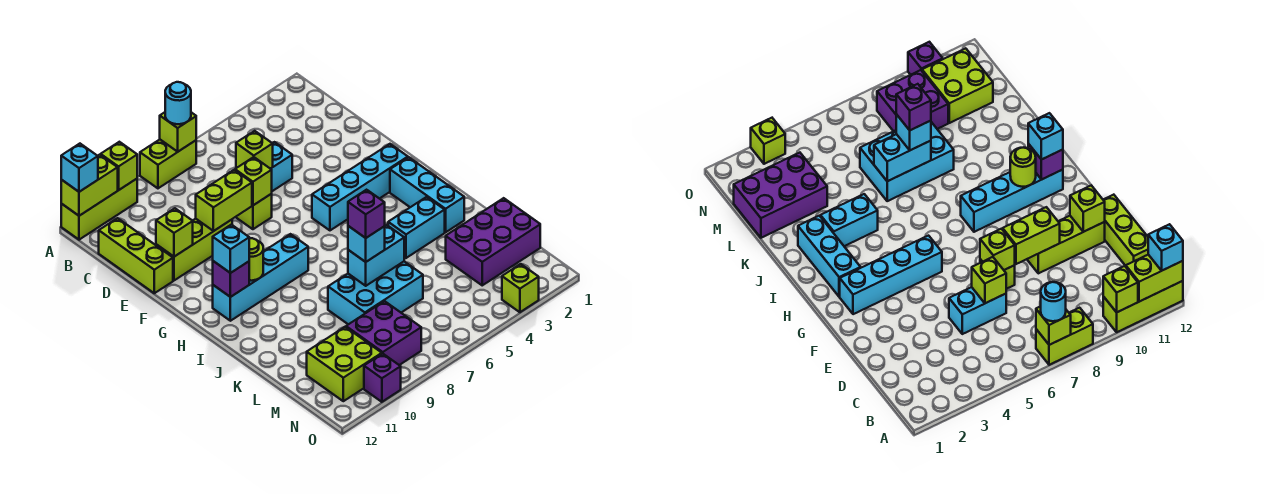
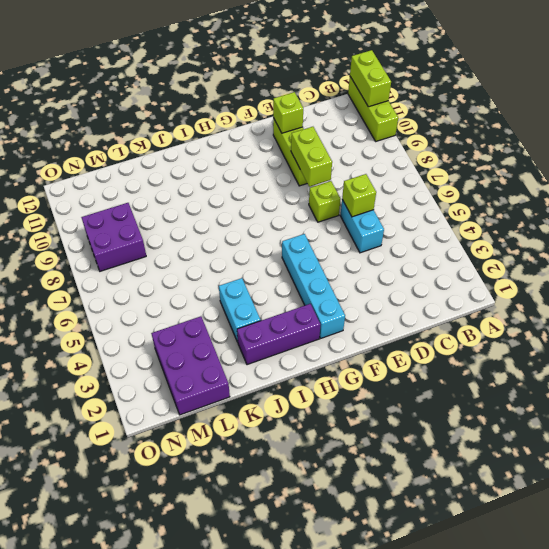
purple brick H2:J2 level 1 -> cyan brick H2:J2 level 1
none -> lime brick A7:A8 level 1
none -> lime brick C12:E12 level 1
none -> cyan brick H8:H11 level 1
none -> cyan brick K6:L8 level 1

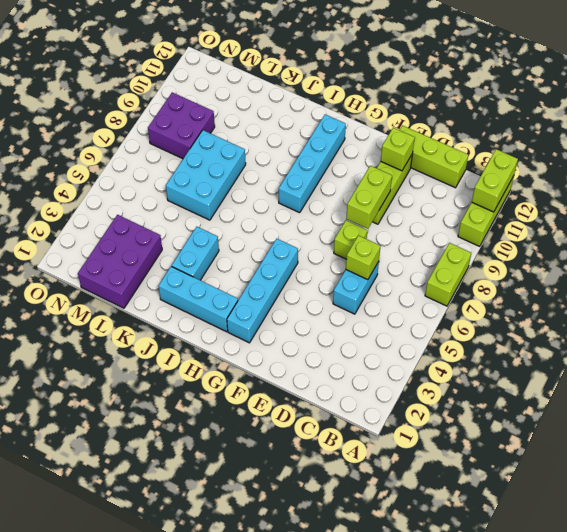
none -> lime brick M10:N11 level 1
none -> lime brick O3 level 1
none -> purple brick O10 level 1
none -> lime brick A7 level 2

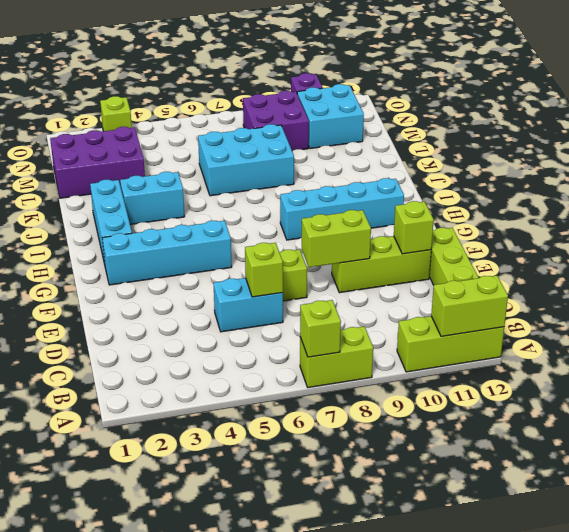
cyan brick M10:N11 level 1 -> lime brick M10:N11 level 1
none -> lime brick A10 level 2
none -> lime brick E7 level 2
none -> lime round brick H10 level 2
none -> purple brick H11 level 2

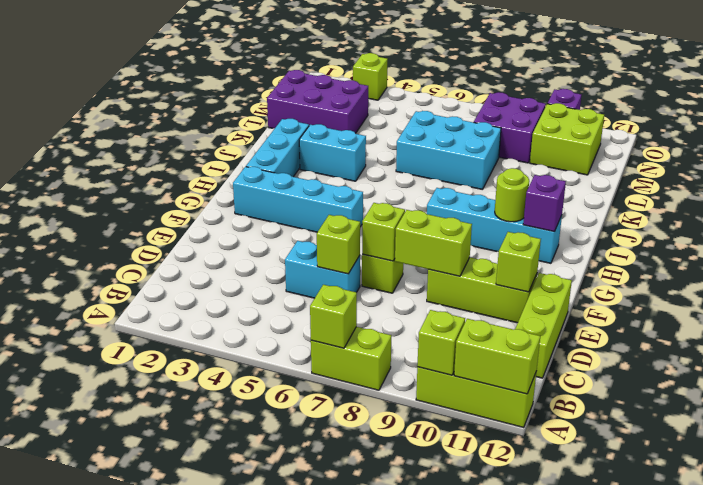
none -> cyan brick K6:K7 level 2
none -> cyan round brick A7 level 3
none -> cyan brick A12 level 3
none -> cyan brick H11 level 3

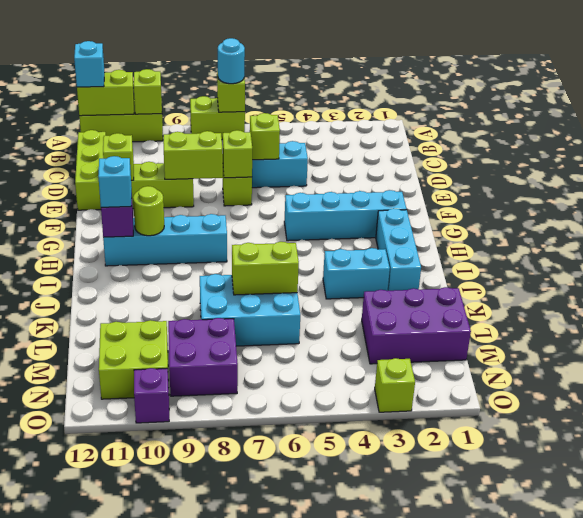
lime brick K6:K7 level 2 -> cyan brick K6:K7 level 2
none -> cyan brick K7 level 3
none -> purple brick K7 level 4

